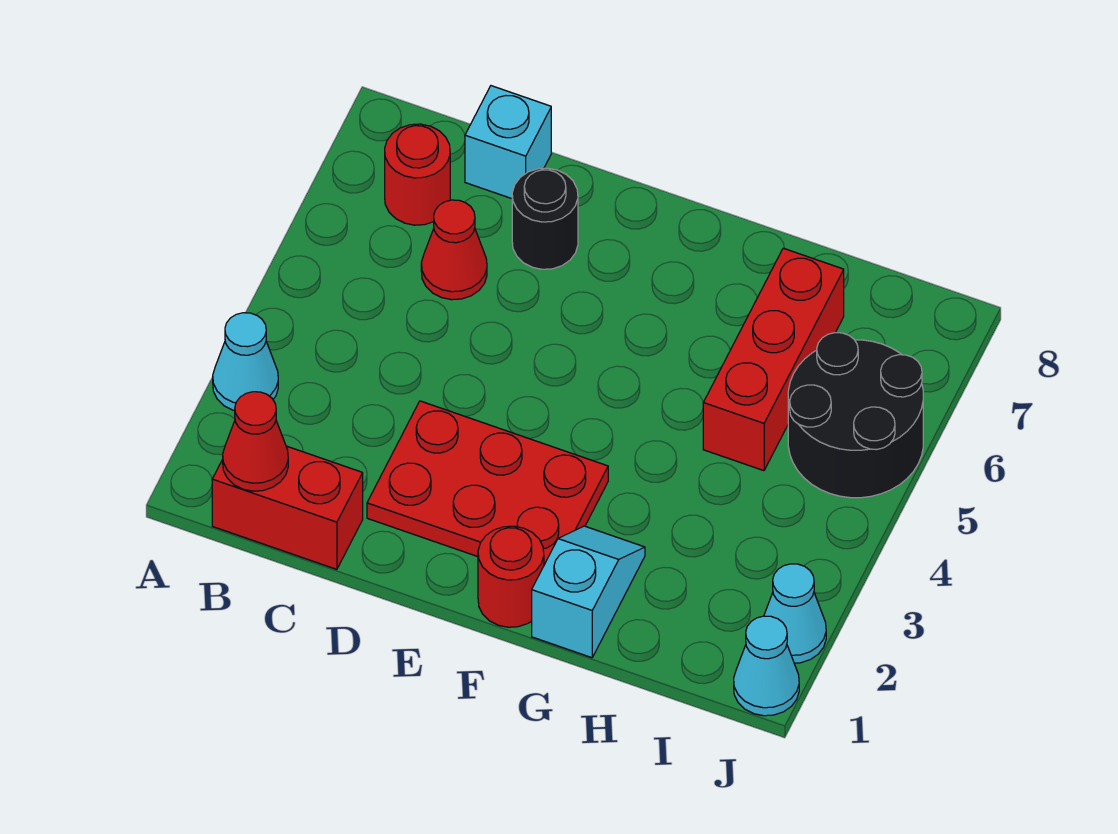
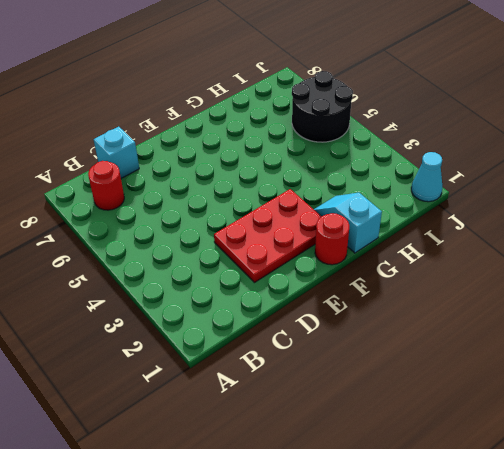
none -> cyan cone A3 level 1
none -> red brick B1:C1 level 1
none -> red cone C6 level 1

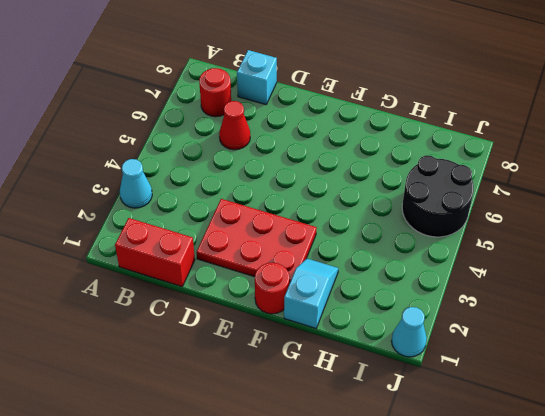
none -> black round brick D7 level 1
none -> red brick H5:H7 level 1
none -> cyan cone J2 level 1

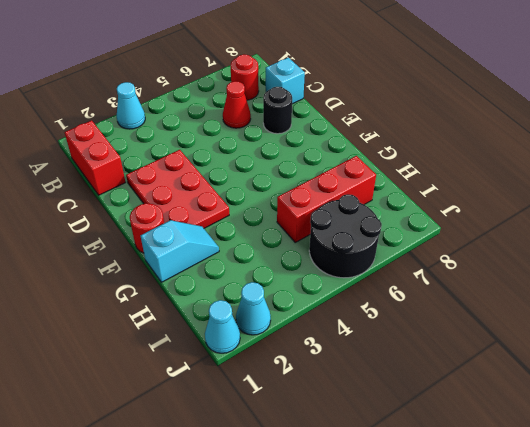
none -> red cone B1 level 2

